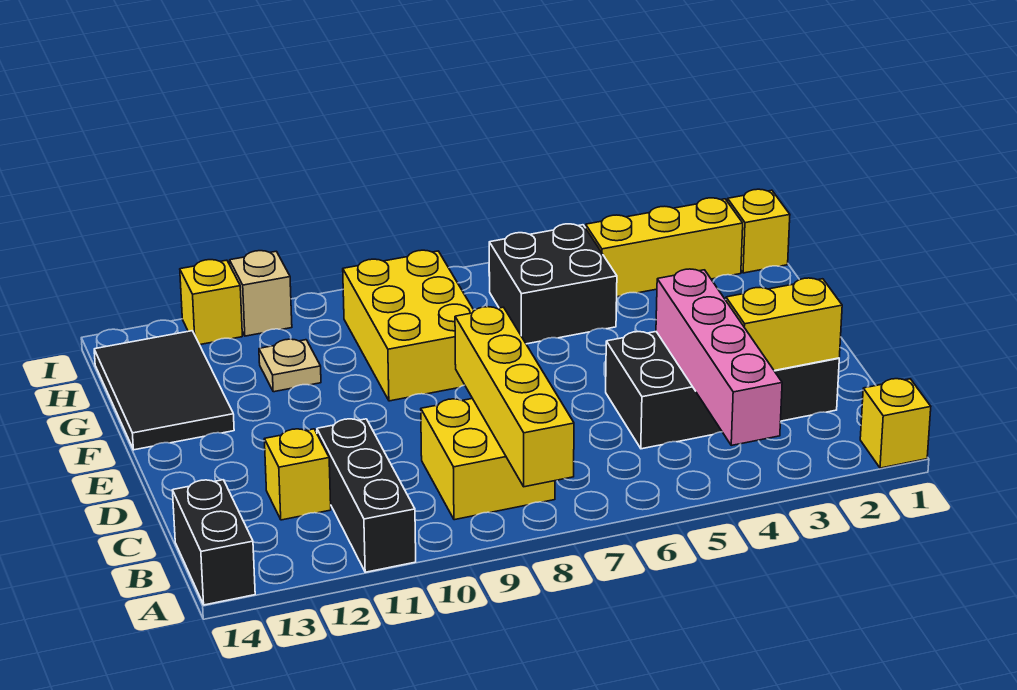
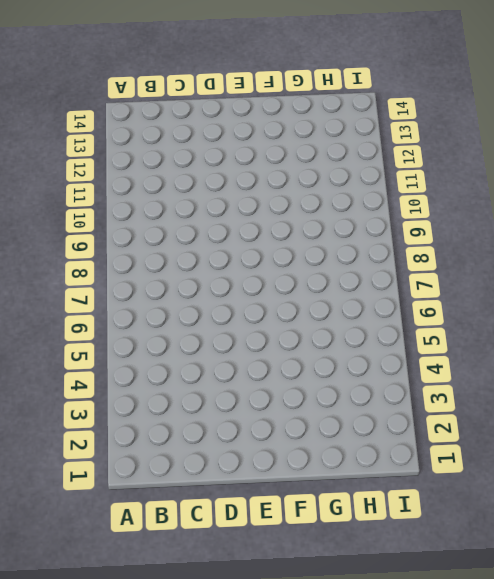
none -> yellow brick A1 level 1
none -> black brick A11:C11 level 1
none -> black brick A14:B14 level 1

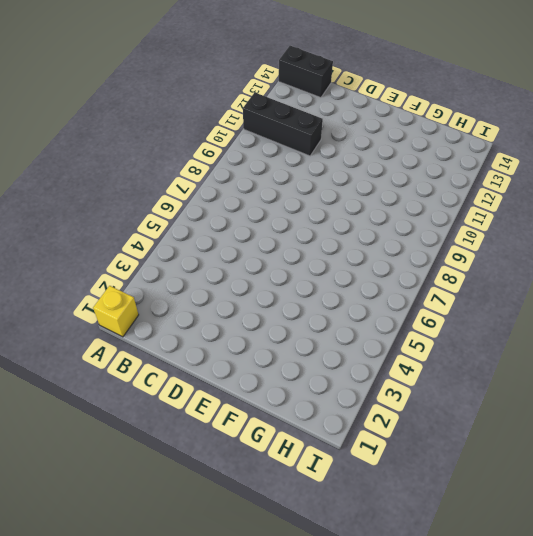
none -> yellow brick B8:C9 level 1
none -> black brick C2:D5 level 1
none -> yellow brick C12 level 1

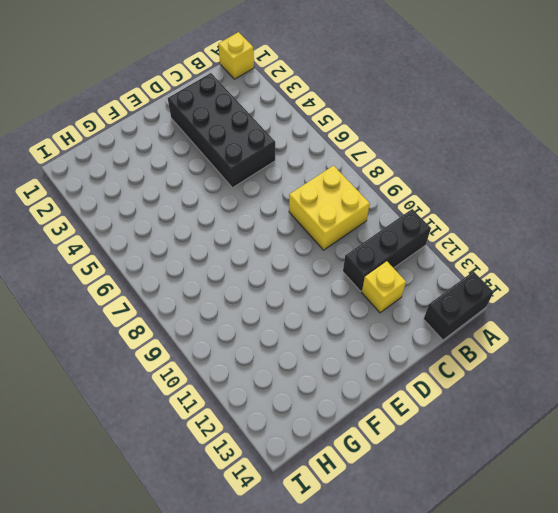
none -> yellow brick F8:H9 level 1
none -> black tile F13:H14 level 1
none -> black brick G5:H6 level 1

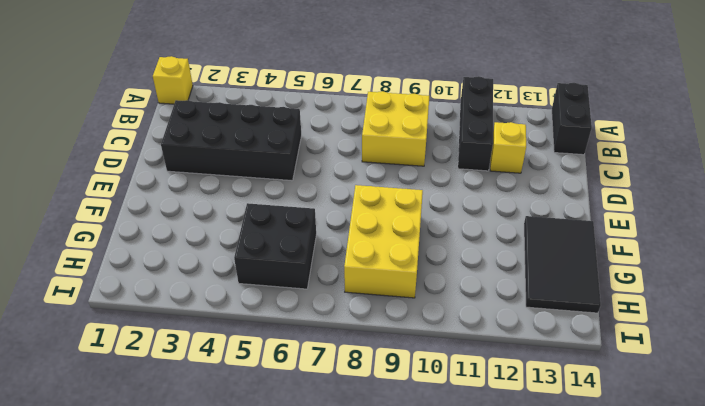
none -> tan plate G11 level 1
none -> yellow brick H1 level 1
none -> yellow brick H2:H4 level 1

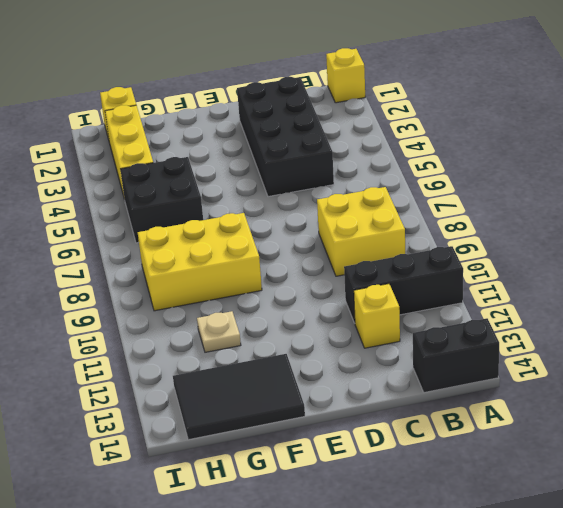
none -> tan brick I11 level 1
none -> yellow brick I12 level 1
none -> pink brick A4:D4 level 2

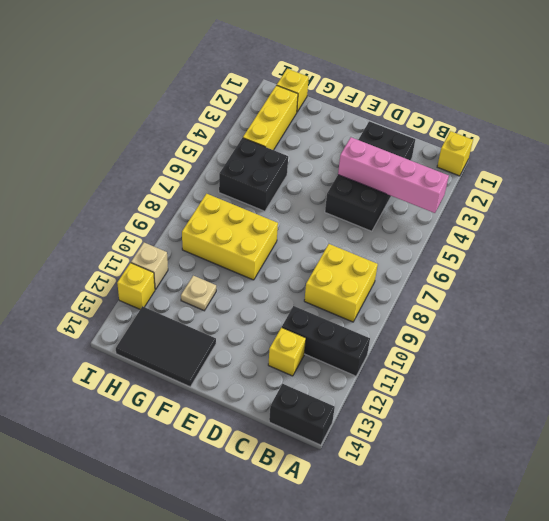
none -> yellow brick A8:D8 level 2
none -> yellow brick C2:C3 level 2

